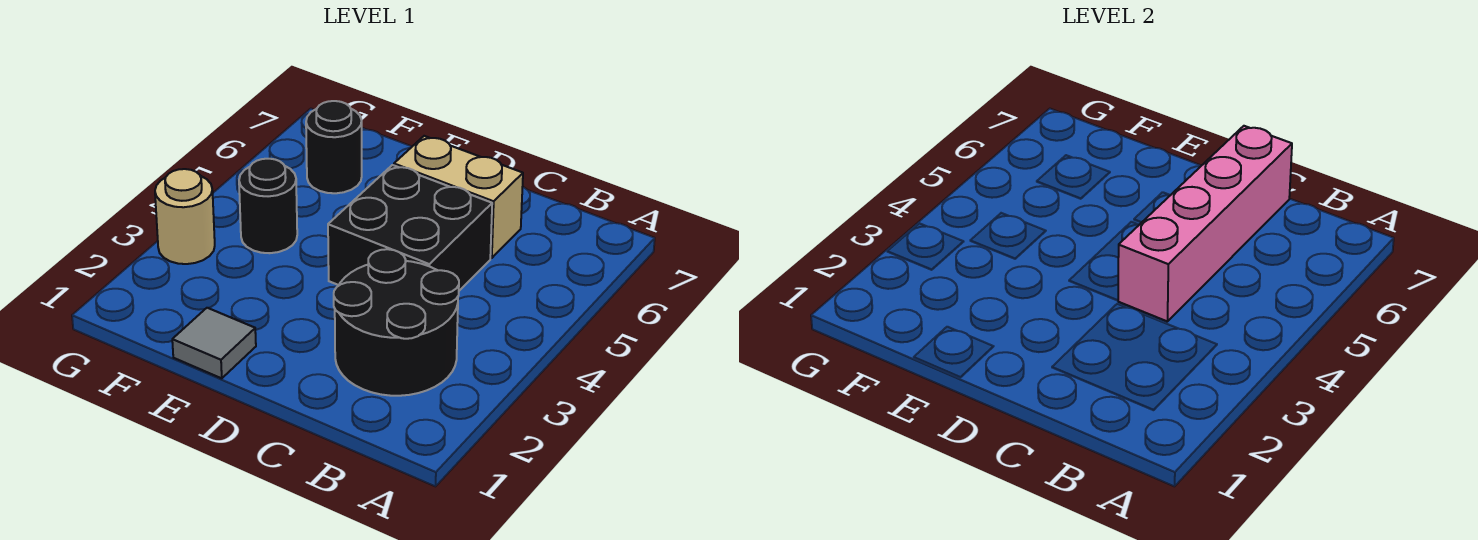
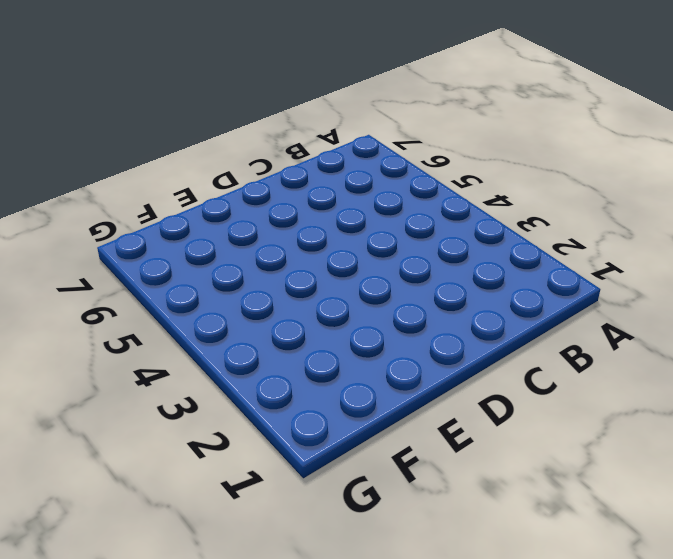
none -> black round brick B2:C3 level 1
none -> black brick C4:D5 level 1

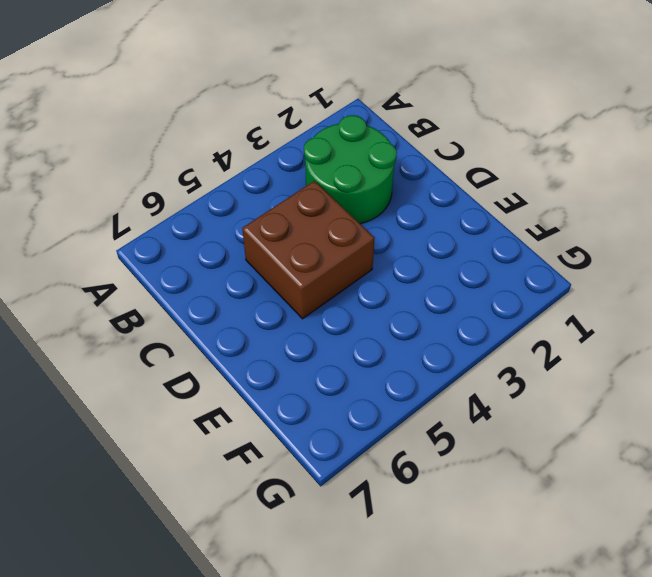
green round brick B2:C3 level 1 -> black round brick B2:C3 level 1
brown brick C4:D5 level 1 -> black brick C4:D5 level 1
none -> tan brick C6:D6 level 1
none -> grey tile E1 level 1

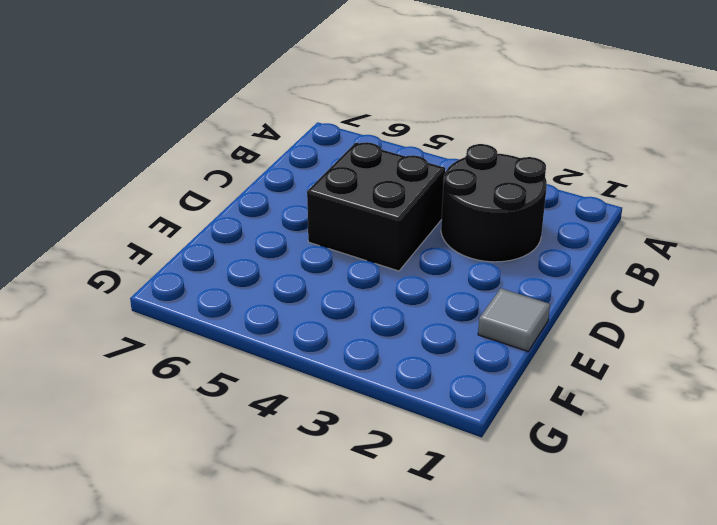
none -> tan brick C6:D6 level 1
none -> black round brick F4 level 1

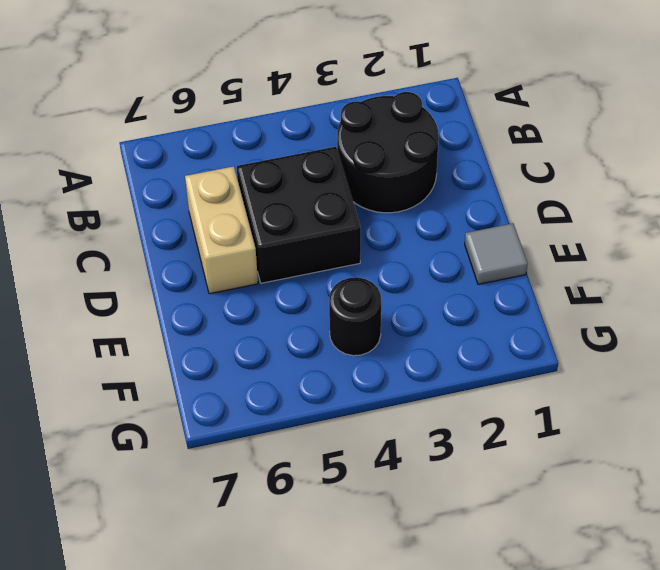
none -> black round brick F6 level 1
none -> tan round brick G3 level 1

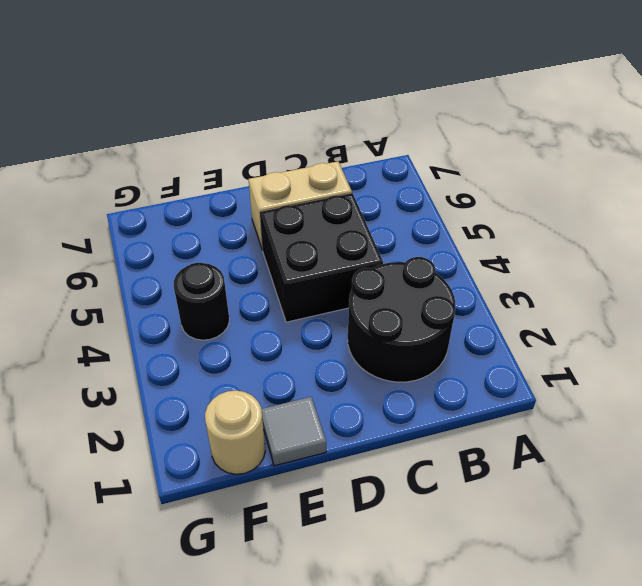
tan round brick F1 level 1 -> tan round brick G3 level 1
none -> black round brick F6 level 1
none -> pink brick C4:C7 level 2

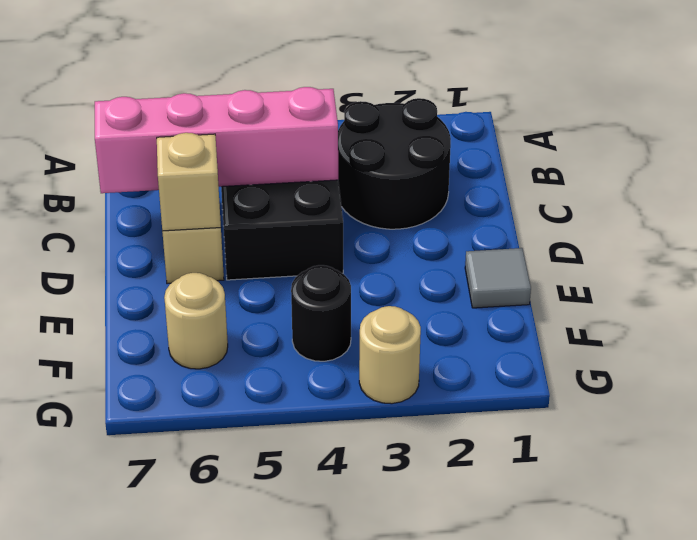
tan brick D6 level 2 -> none
tan round brick F6 level 1 -> black round brick F6 level 1

